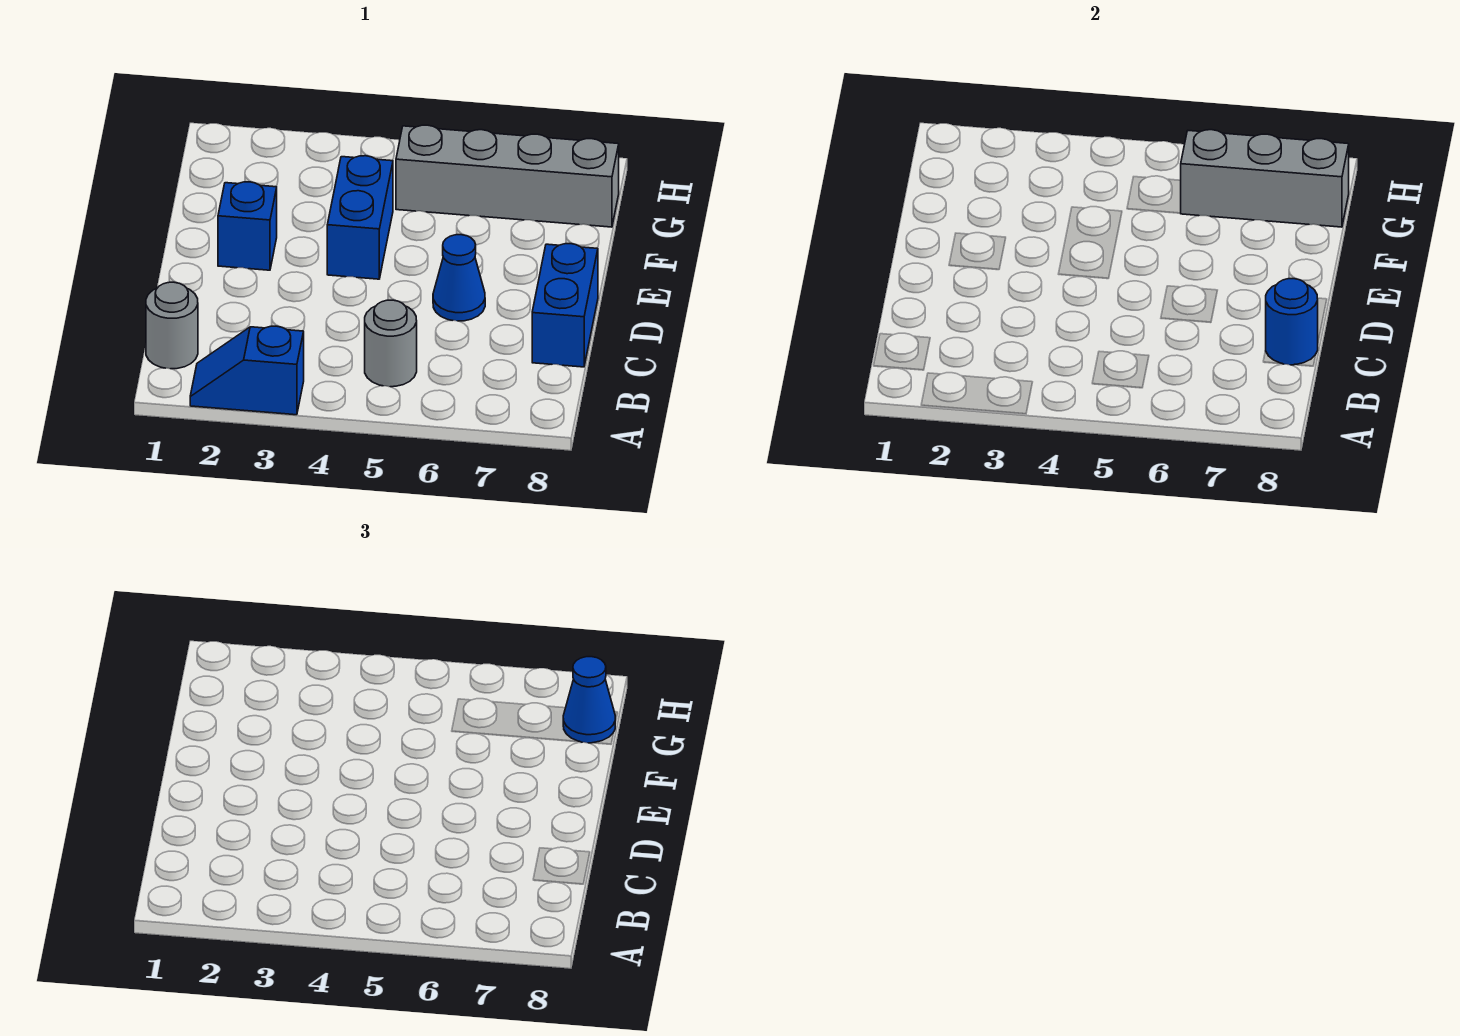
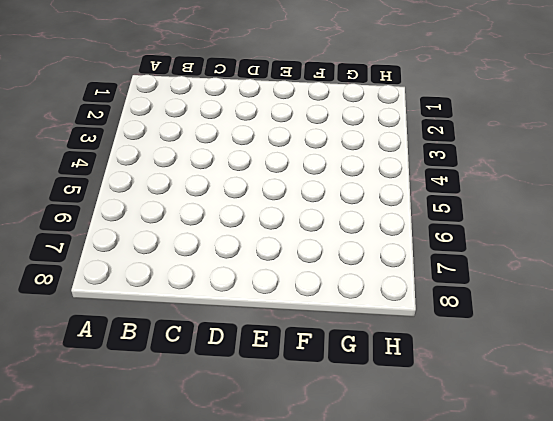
none -> blue slope A2:A3 level 1 top 3
none -> grey round brick B1 level 1

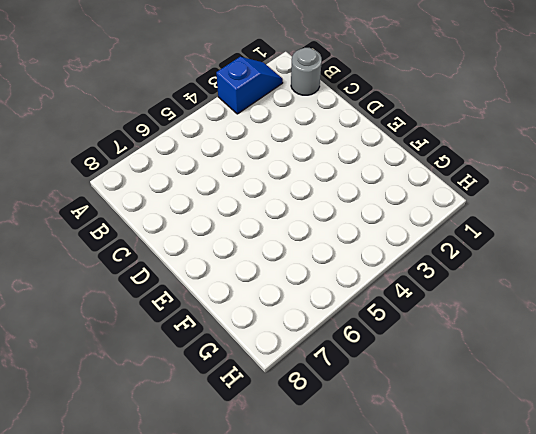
none -> grey round brick B5 level 1
none -> blue brick C8:D8 level 1

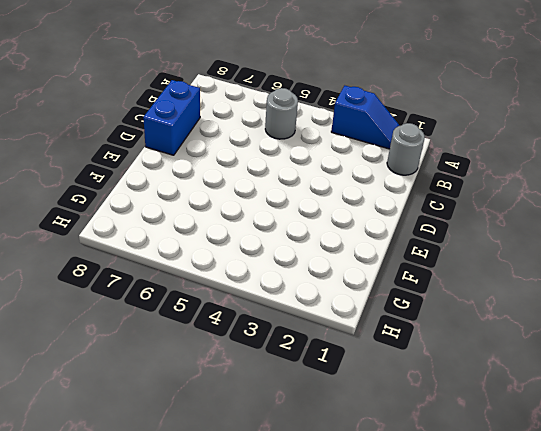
none -> blue cone D6 level 1
none -> blue brick E2 level 1

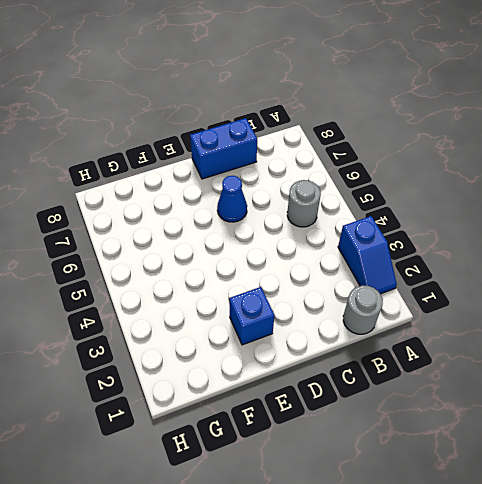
none -> blue brick E4:F4 level 1
none -> grey brick G5:G8 level 1

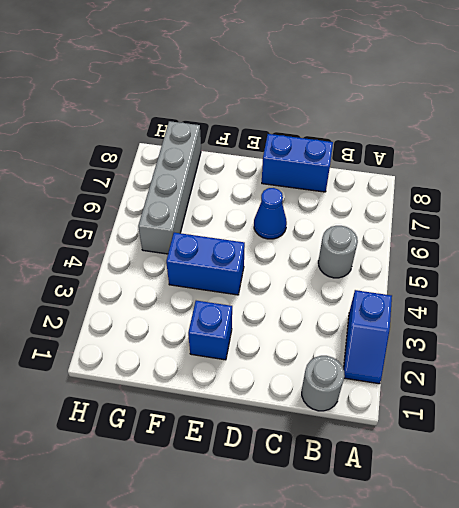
none -> blue round brick C8 level 2
none -> grey brick G6:G8 level 2

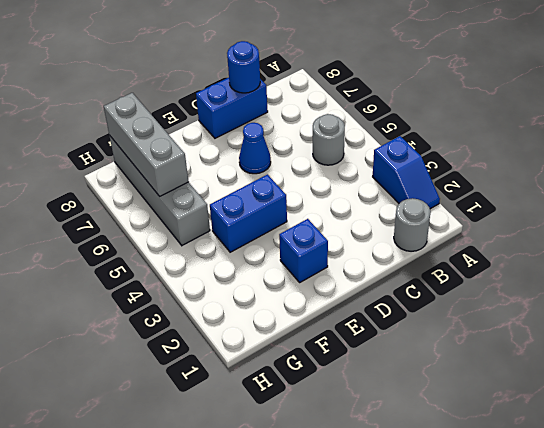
none -> blue cone G8 level 3

